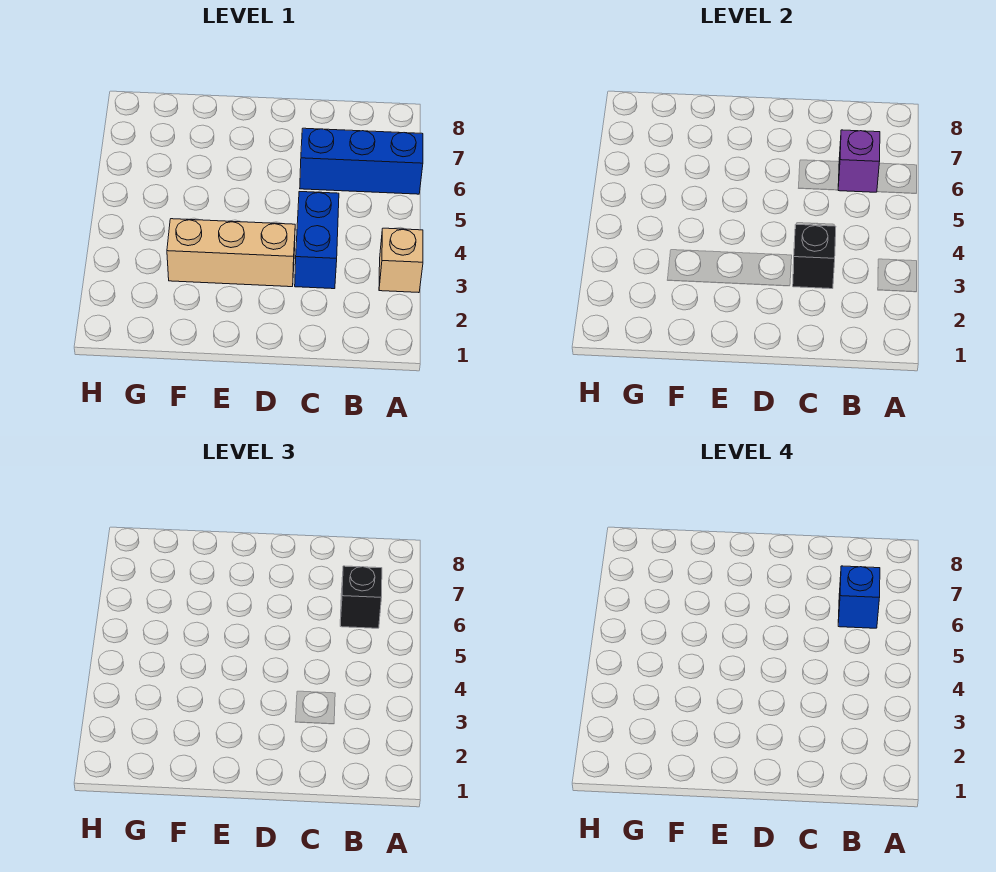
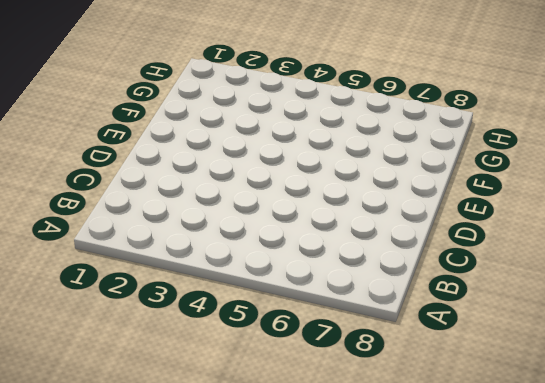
none -> tan brick A3 level 1
none -> blue brick A6:C6 level 1

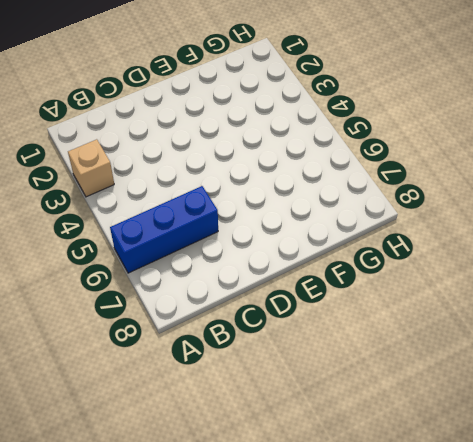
none -> blue brick C3:C4 level 1
none -> tan brick D3:F3 level 1

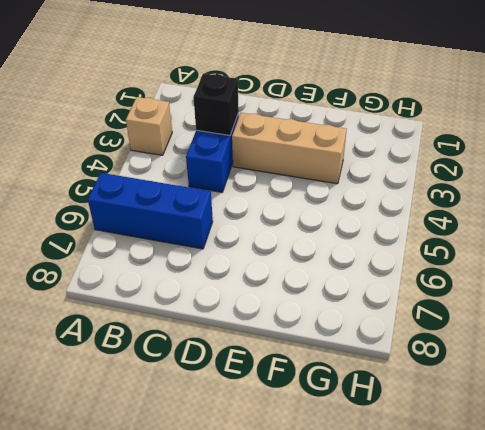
none -> purple brick B6 level 2
none -> black brick B6 level 3

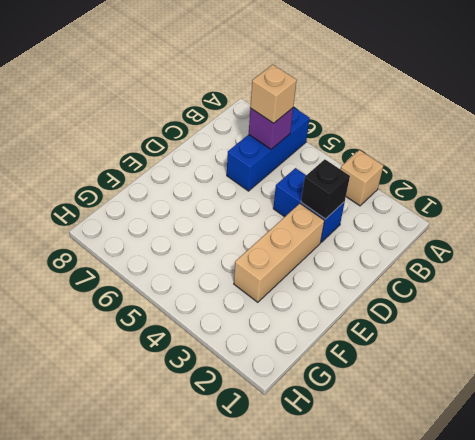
tan brick B6 level 3 -> black brick B6 level 3
none -> blue brick B6 level 4

